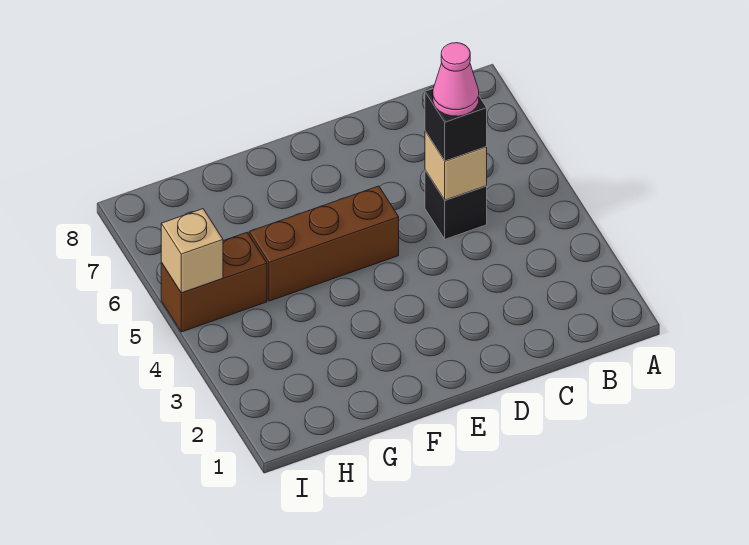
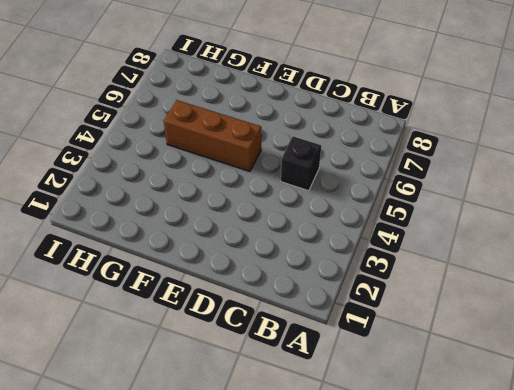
none -> brown brick H5:I5 level 1
none -> tan brick C5 level 2

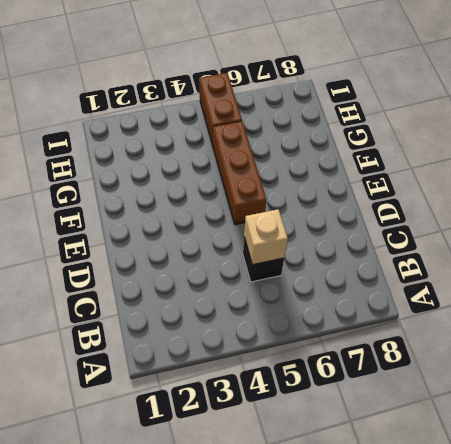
none -> tan brick I5 level 2
none -> black brick C5 level 3

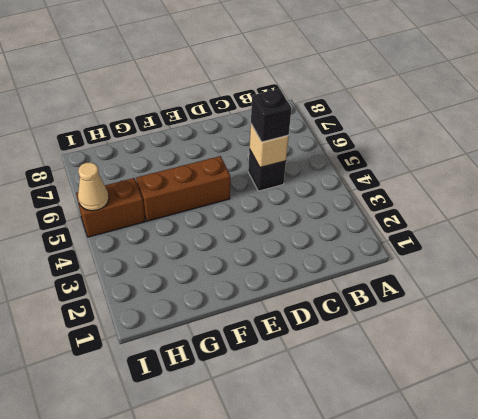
tan cone I5 level 2 -> tan brick I5 level 2
none -> pink cone C5 level 4

